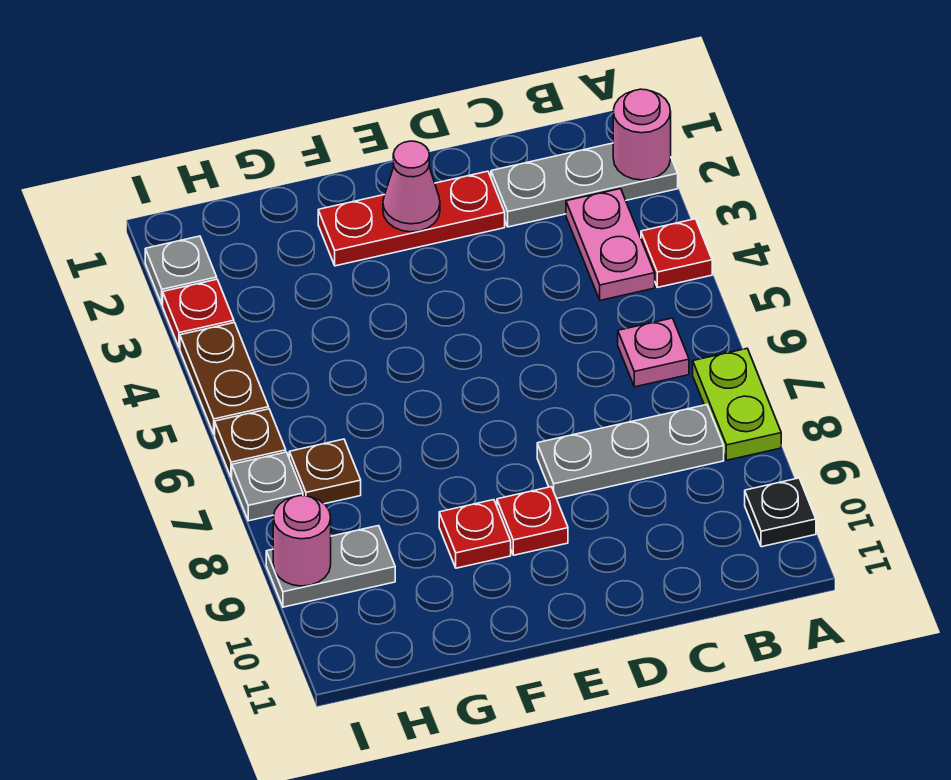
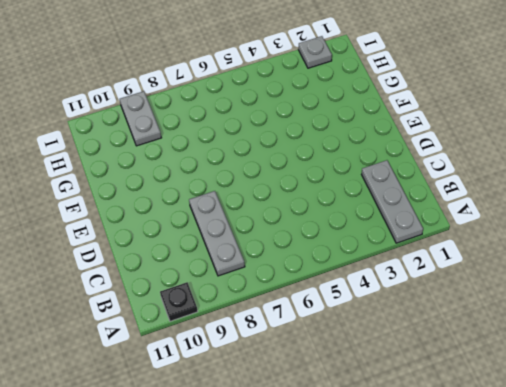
none -> red plate A4 level 1
none -> lime plate A7:A8 level 1
none -> pink plate B3:B4 level 1

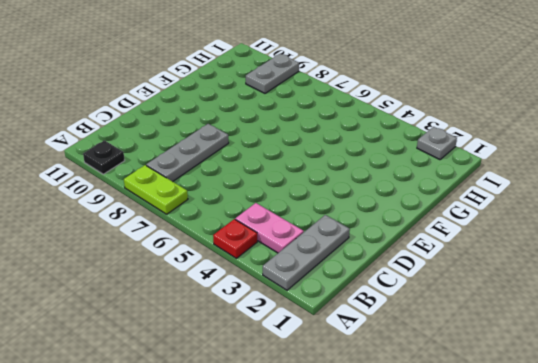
none -> pink plate B6 level 1
none -> red plate D2:F2 level 1
none -> red plate E9 level 1

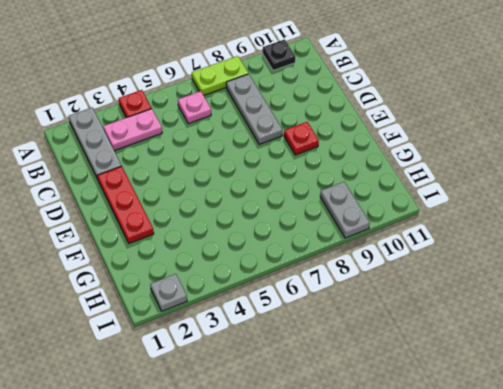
none -> red plate F9 level 1
none -> brown plate H7 level 1
none -> red plate I3 level 1

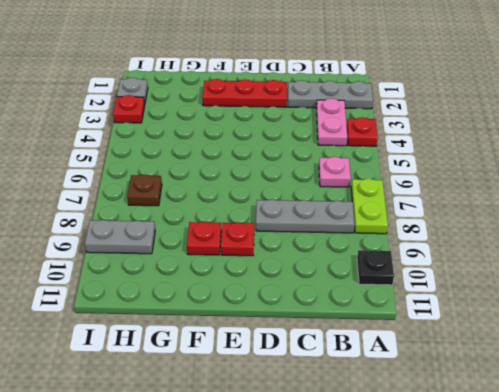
none -> brown plate I4:I5 level 1
none -> brown plate I6 level 1
none -> grey plate I7 level 1

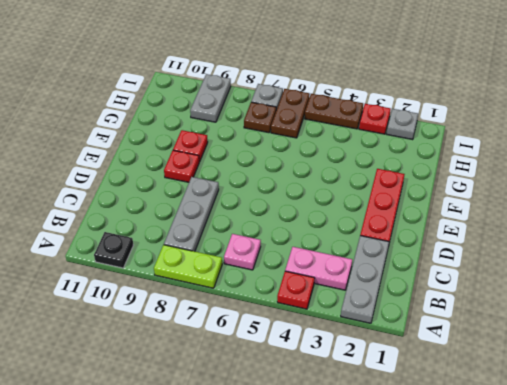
brown plate H6:I6 level 1 -> brown plate I6 level 1
none -> pink round brick A2 level 2
none -> pink cone E2 level 2
none -> pink round brick I9 level 2

